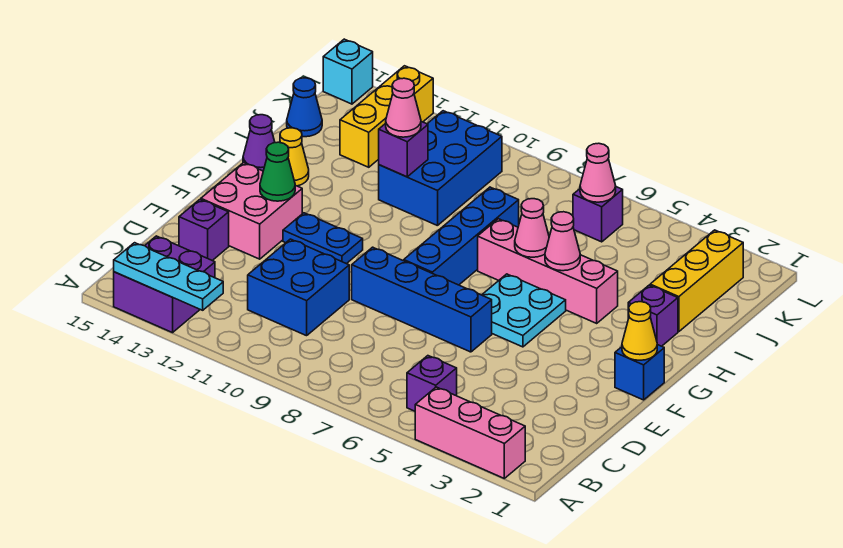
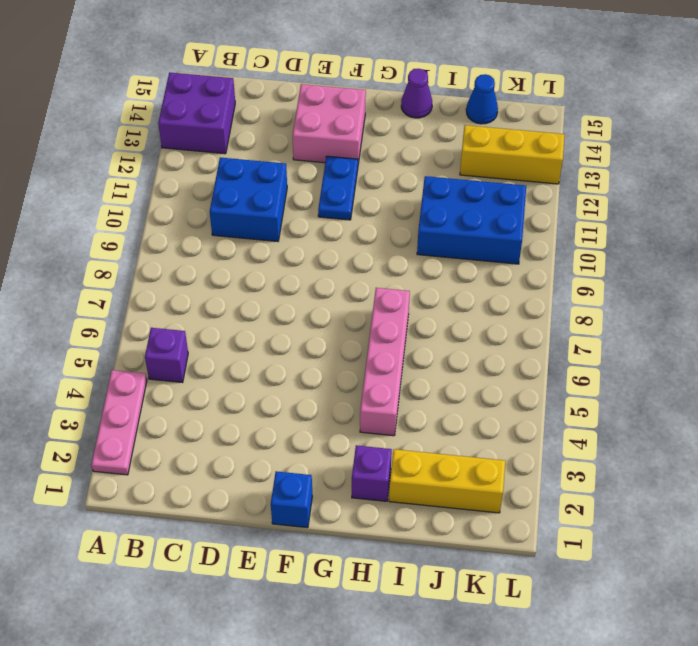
pink plate A2:A4 level 1 -> pink brick A2:A4 level 1
none -> purple brick D14 level 1
none -> blue brick E6:E9 level 1
none -> cyan plate F5:G6 level 1

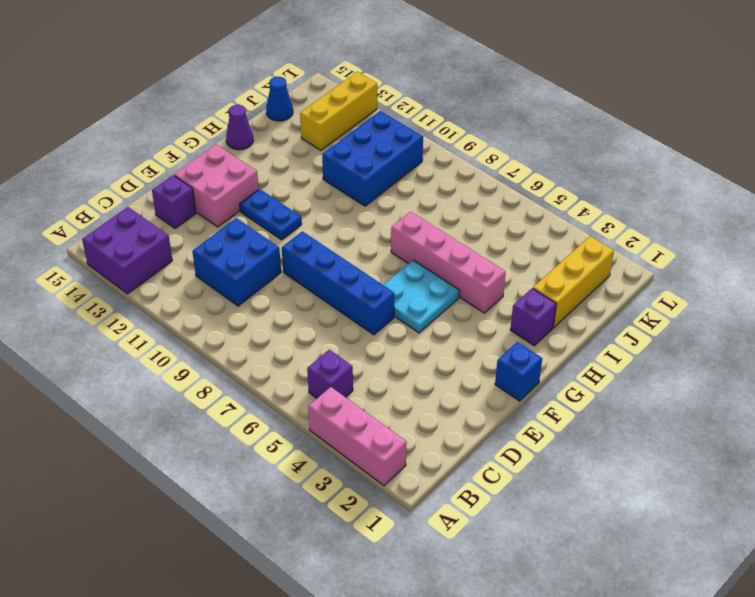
none -> blue brick F8:I8 level 1
none -> yellow cone H14 level 1
none -> purple brick K6 level 1

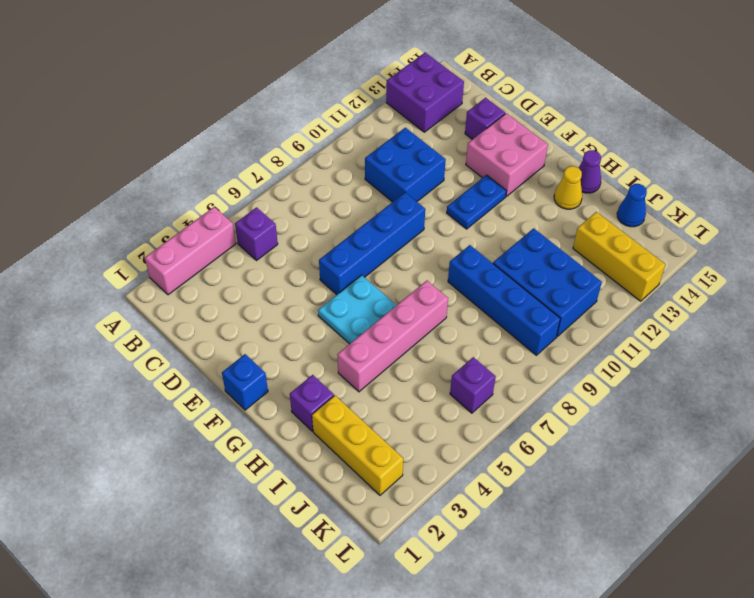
blue brick H9:K9 level 1 -> blue brick F8:I8 level 1
none -> cyan brick L15 level 1
none -> cyan plate A12:A14 level 2
none -> yellow cone F1 level 2

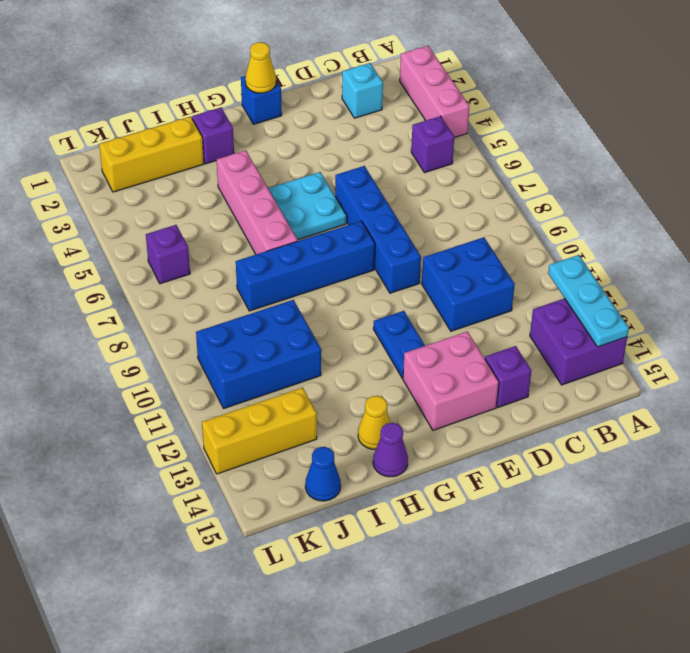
cyan brick C2 level 1 -> cyan brick L15 level 1
none -> green cone F13 level 2
none -> pink cone H5 level 2
none -> pink cone H6 level 2

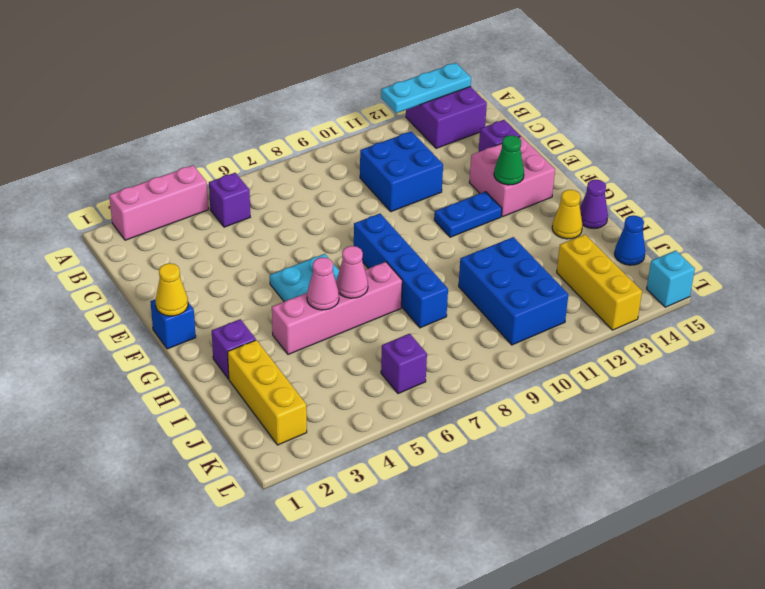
none -> blue brick E6:E9 level 1
none -> purple brick I11 level 2
none -> pink cone K6 level 2

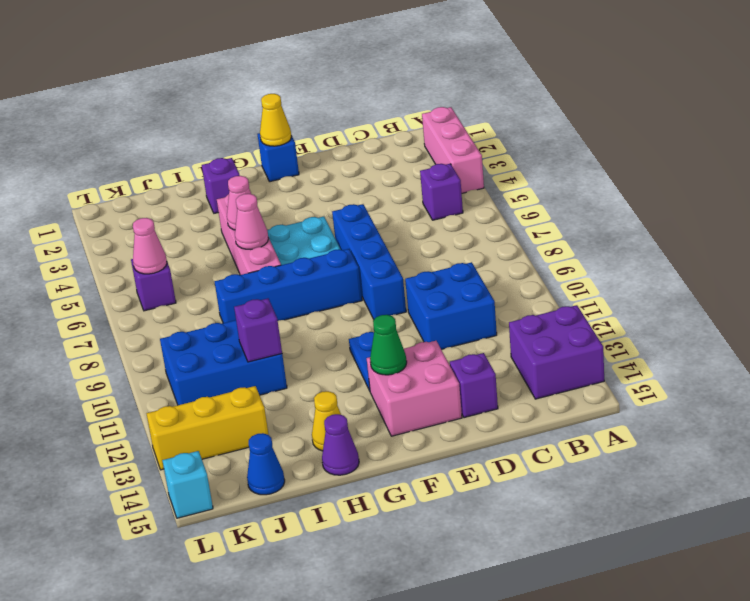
none -> yellow brick I2:K2 level 1
none -> cyan plate A12:A14 level 2
none -> pink cone I11 level 3

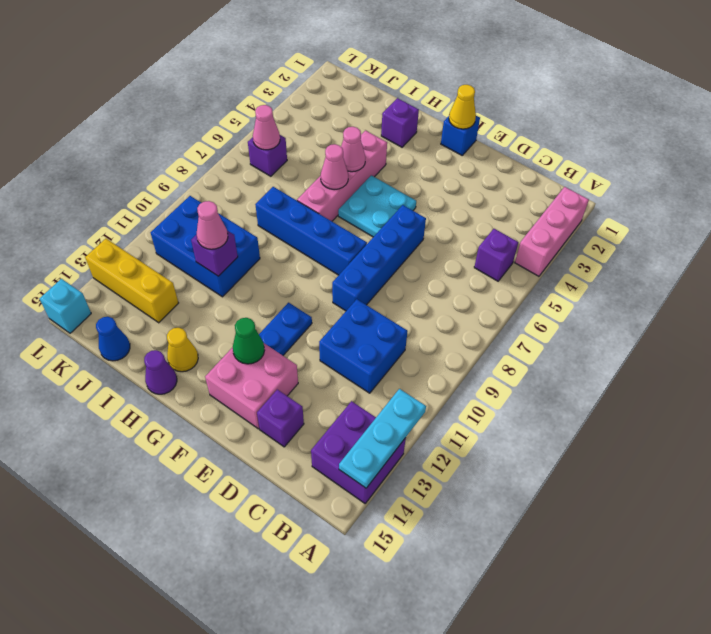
none -> yellow brick I2:K2 level 1

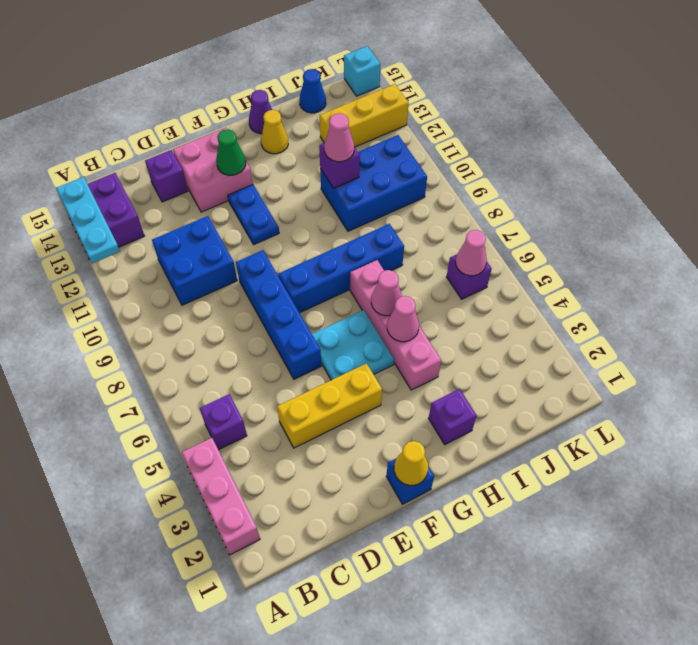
yellow brick D4:F4 level 1 -> yellow brick I2:K2 level 1

